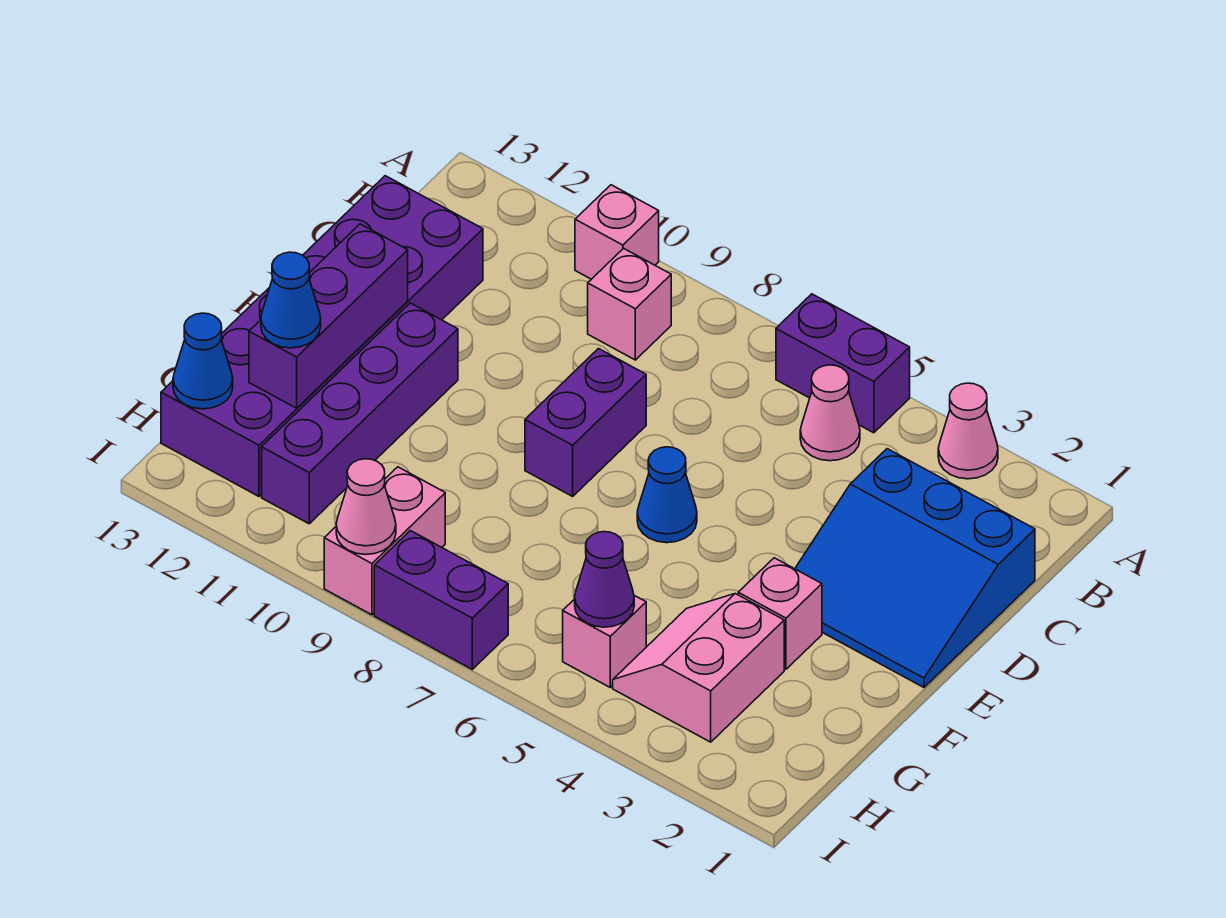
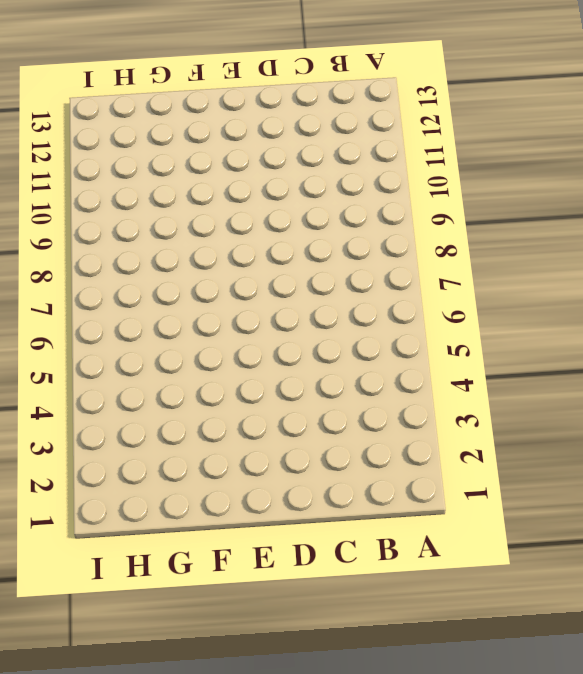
none -> pink cone A3 level 1
none -> purple brick A5:A6 level 1
none -> pink brick A10 level 1

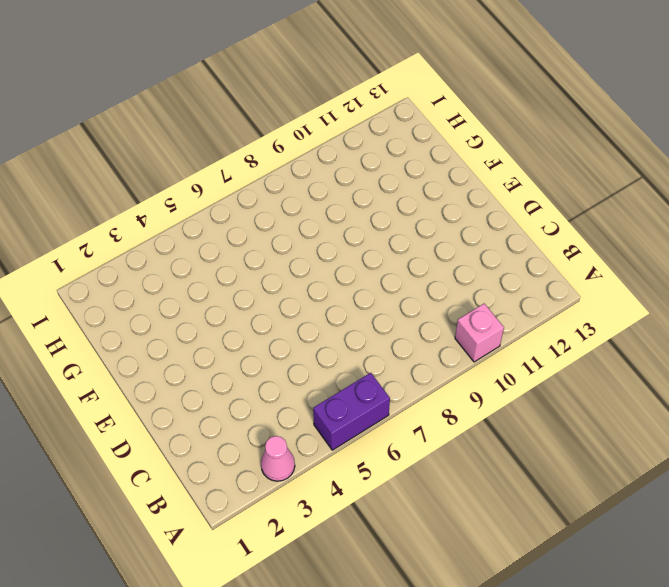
none -> pink cone B5 level 1
none -> pink brick B9 level 1
none -> blue slope C1:E3 level 1 top C

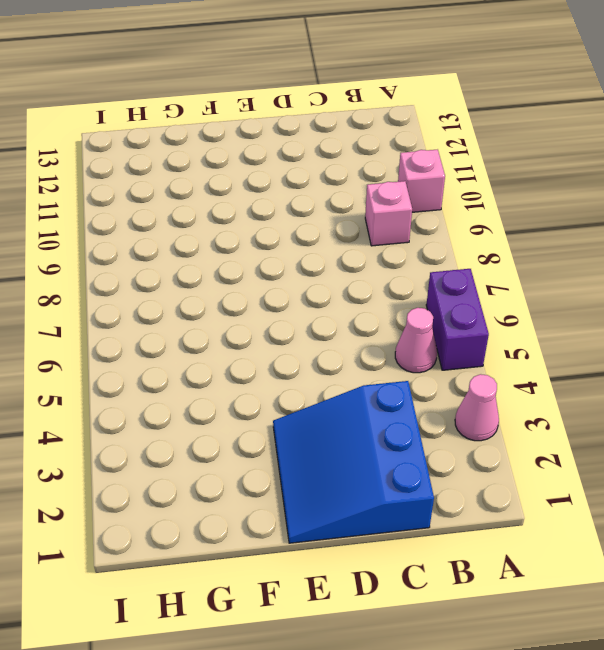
none -> purple brick C12:H13 level 1
none -> purple brick D8:E8 level 1
none -> blue cone E6 level 1

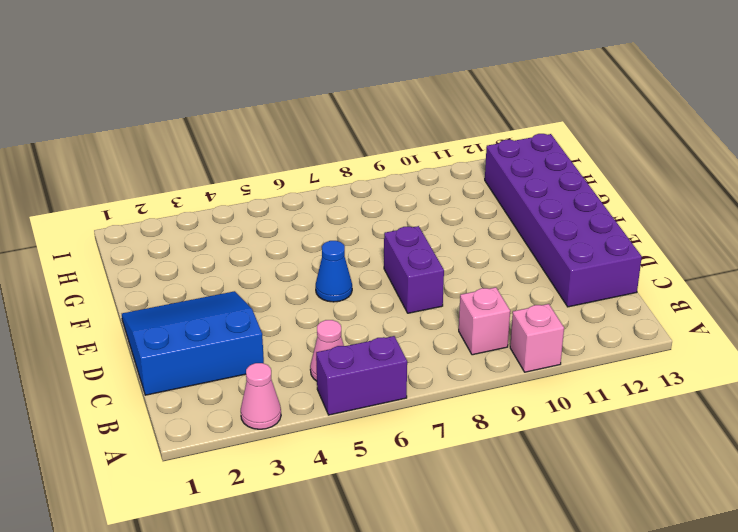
none -> purple brick E11:H11 level 1
none -> pink brick F3 level 1
none -> pink slope G3:H4 level 1 top 3

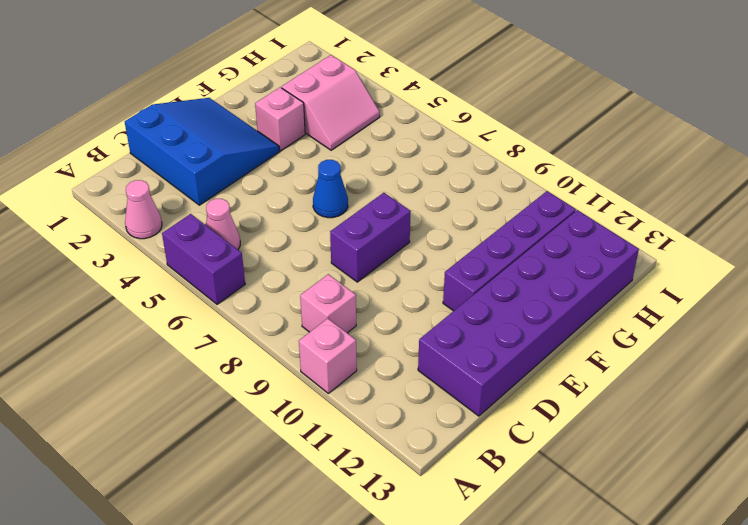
none -> pink brick H5 level 1
none -> pink brick H9:I9 level 1
none -> purple brick I7:I8 level 1

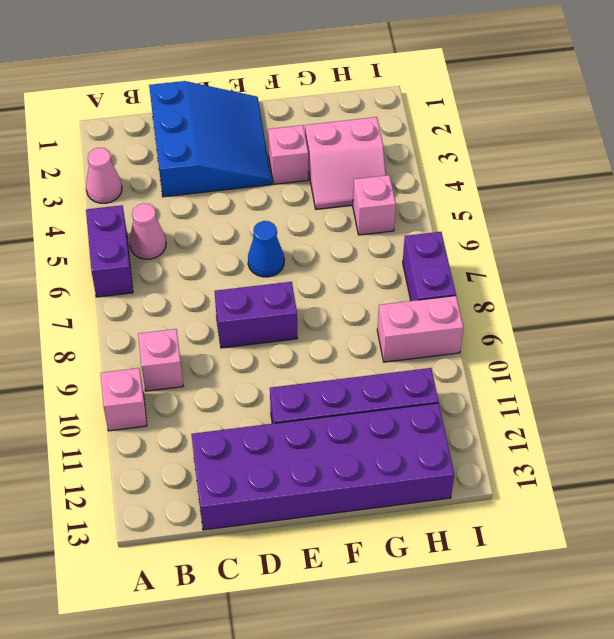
none -> purple brick E12:G12 level 2
none -> purple cone H5 level 2
none -> blue cone H13 level 2

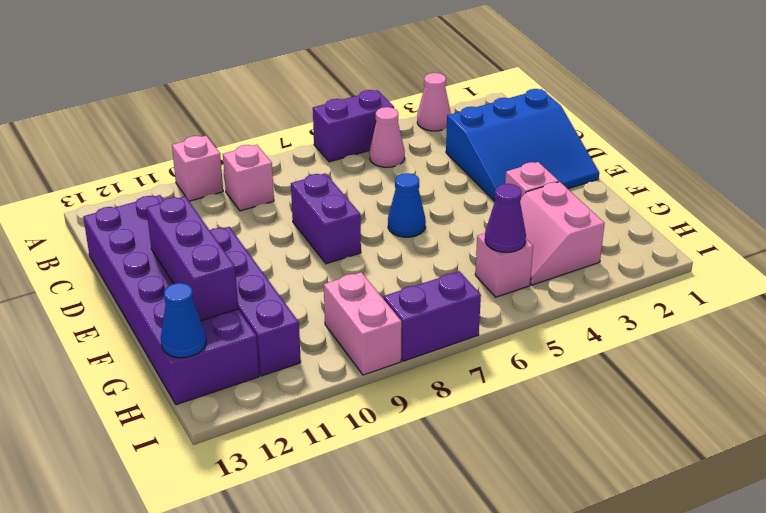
none -> pink cone I9 level 2
none -> blue cone G12 level 3

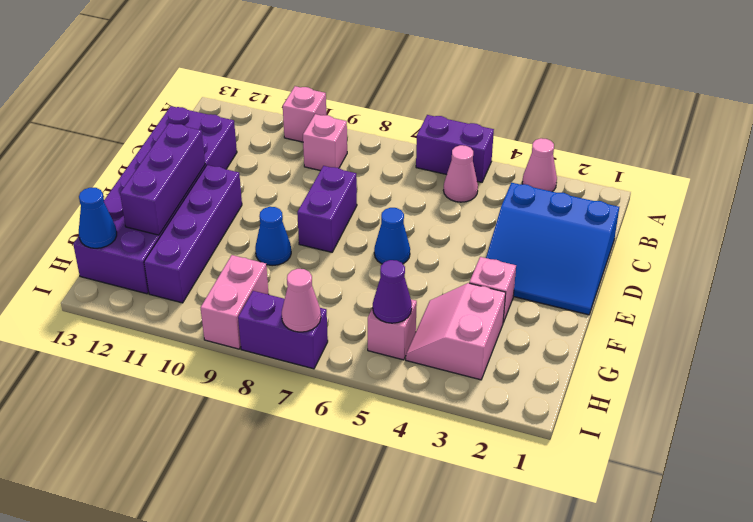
blue cone F9 level 1 -> blue cone G12 level 3
pink cone I7 level 2 -> pink cone I9 level 2

